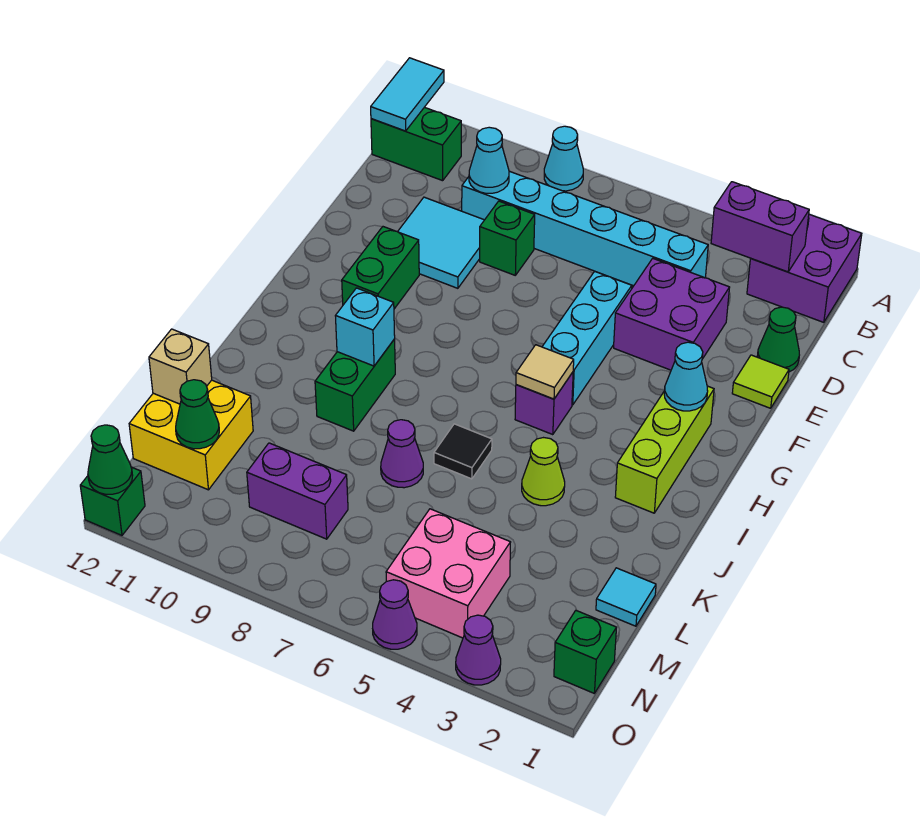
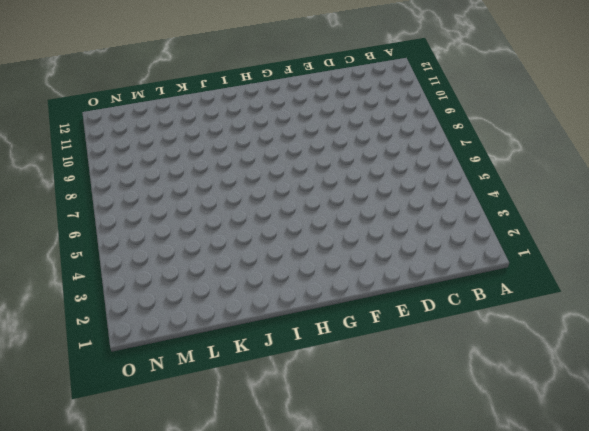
none -> purple brick A1:B2 level 1
none -> cyan cone A8 level 1
none -> green brick B11:B12 level 1
none -> cyan brick C4:C9 level 1

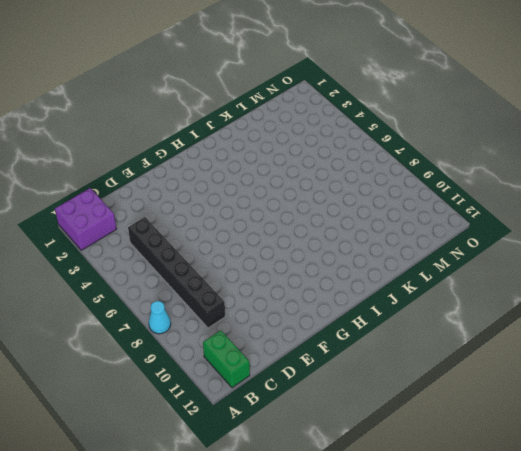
black brick C4:C9 level 1 -> cyan brick C4:C9 level 1
none -> green cone D1 level 1
none -> purple brick D3:E4 level 1
none -> green brick D8 level 1
none -> cyan tile D9:E10 level 1

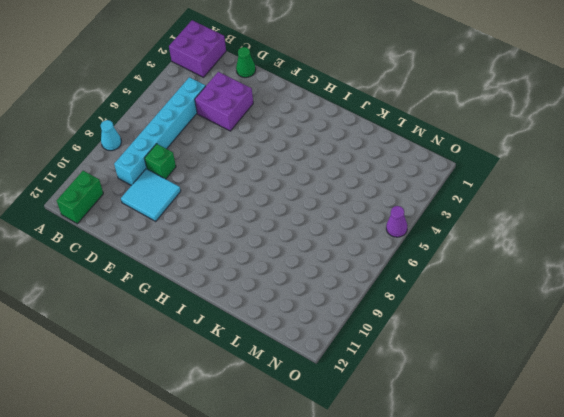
none -> lime tile E1 level 1
none -> cyan brick E5:G5 level 1
none -> green brick F10:G10 level 1
none -> lime brick G2:I2 level 1

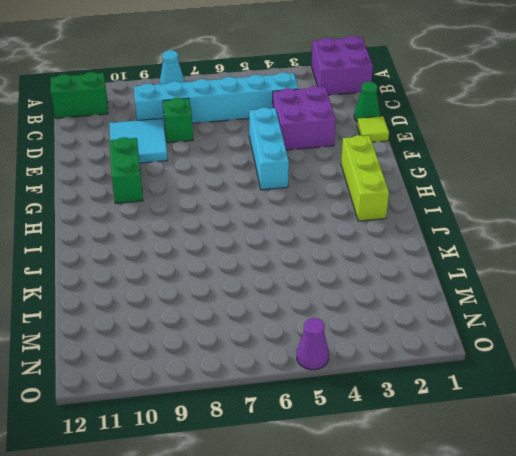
none -> purple brick H5 level 1
none -> green brick I9:J9 level 1
none -> lime cone J4 level 1
none -> black tile J6 level 1

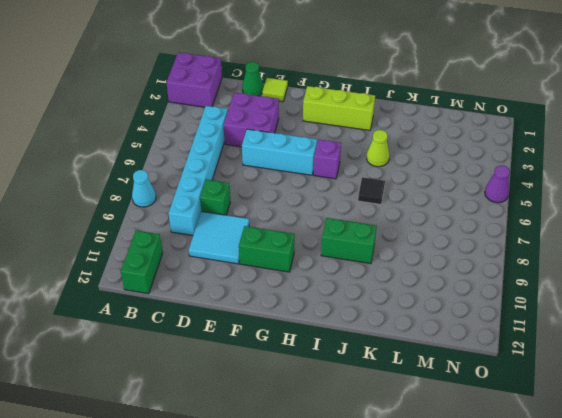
none -> purple cone K7 level 1
none -> cyan tile L1 level 1
none -> yellow brick L11:M12 level 1
none -> pink brick M4:N5 level 1

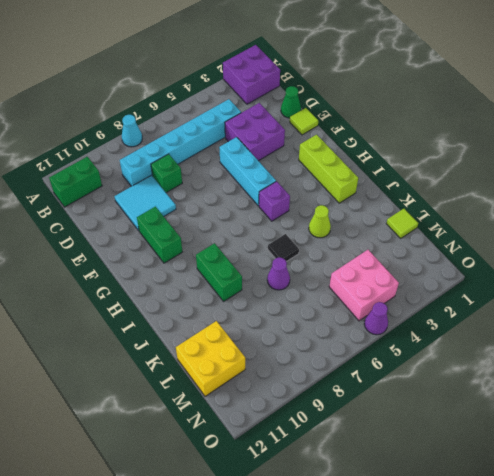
lime tile L1 level 1 -> cyan tile L1 level 1
none -> purple brick M8:M9 level 1
none -> green brick N1 level 1
none -> purple cone O3 level 1
none -> green brick O12 level 1

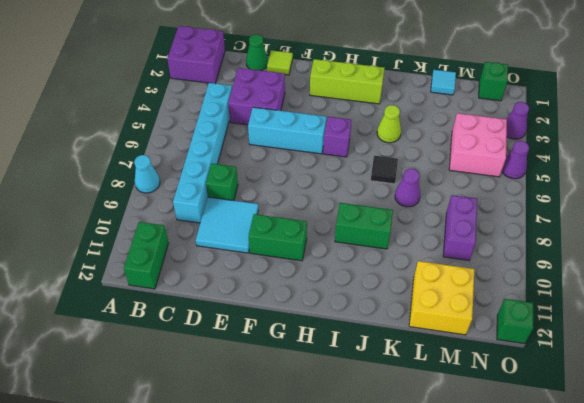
none -> cyan tile A12:B12 level 2
none -> purple brick B2:B3 level 2
none -> cyan cone C9 level 2
none -> cyan cone G2 level 2

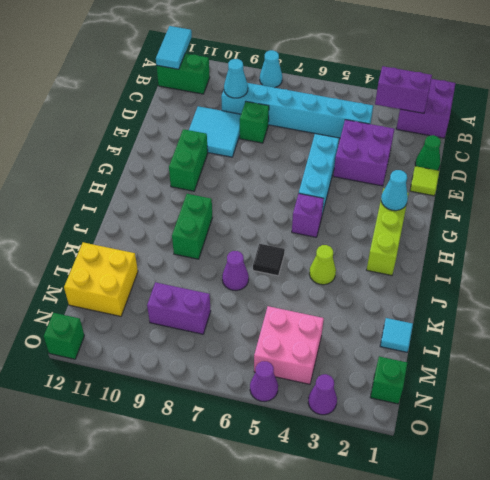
none -> tan tile H5 level 2
none -> cyan brick I9 level 2
none -> tan brick L12 level 2
none -> green cone M11 level 2

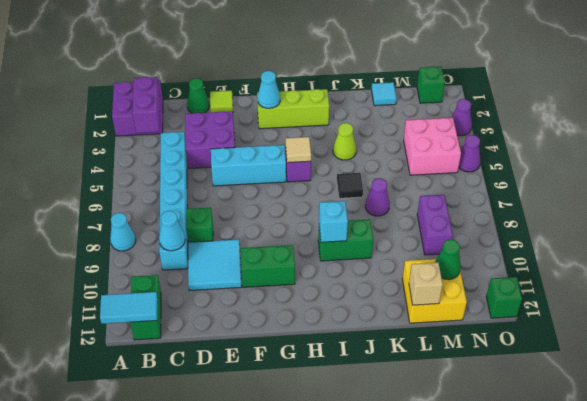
none -> green cone O12 level 2

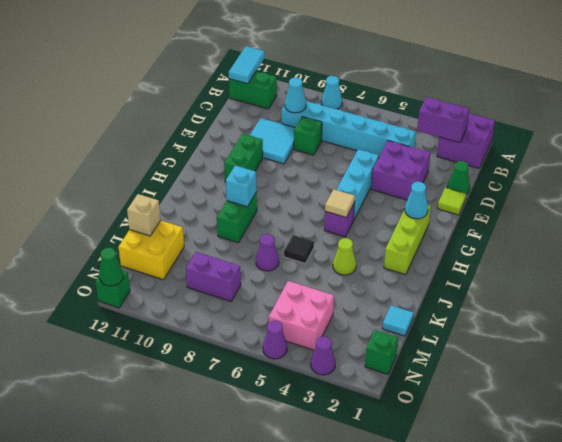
none -> green cone M11 level 2

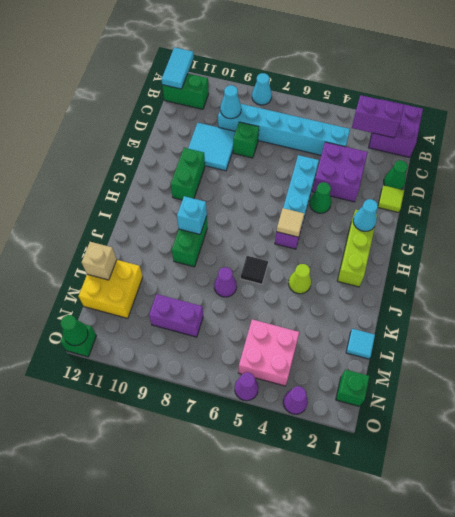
green cone F4 level 1 -> green cone M11 level 2

